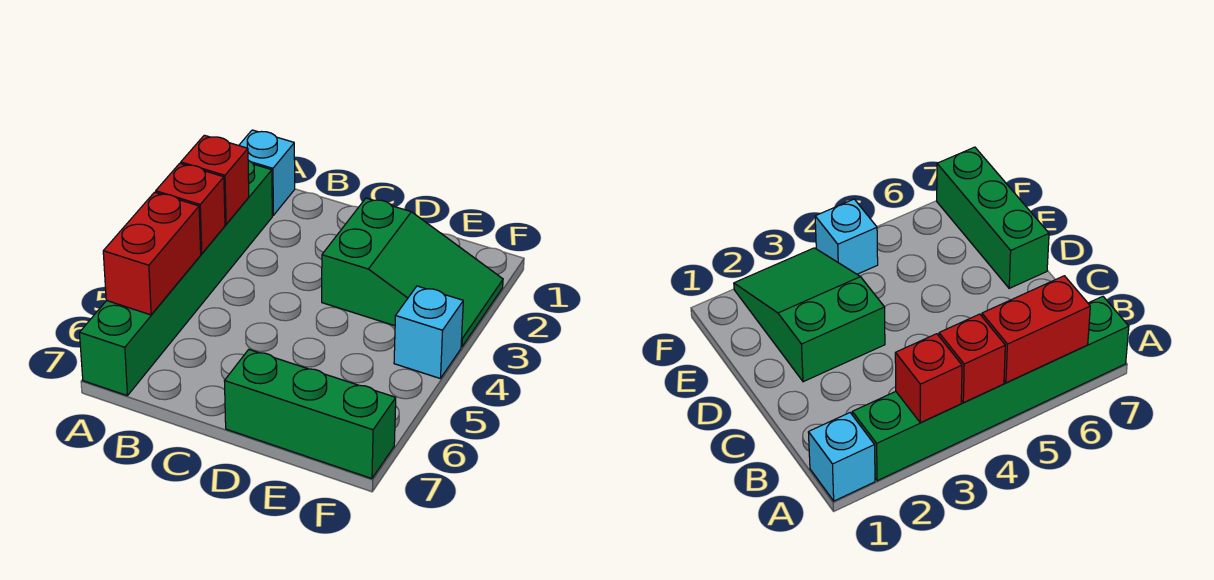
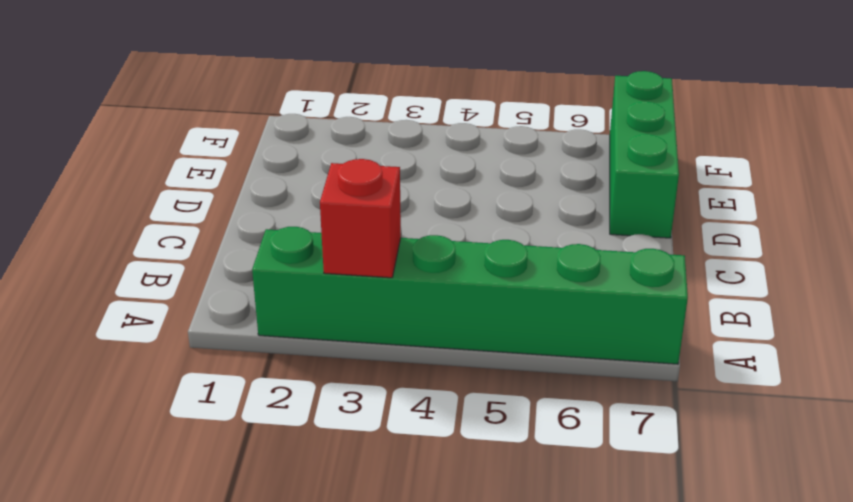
none -> cyan brick A1 level 1
none -> green slope D2:F3 level 1 top D

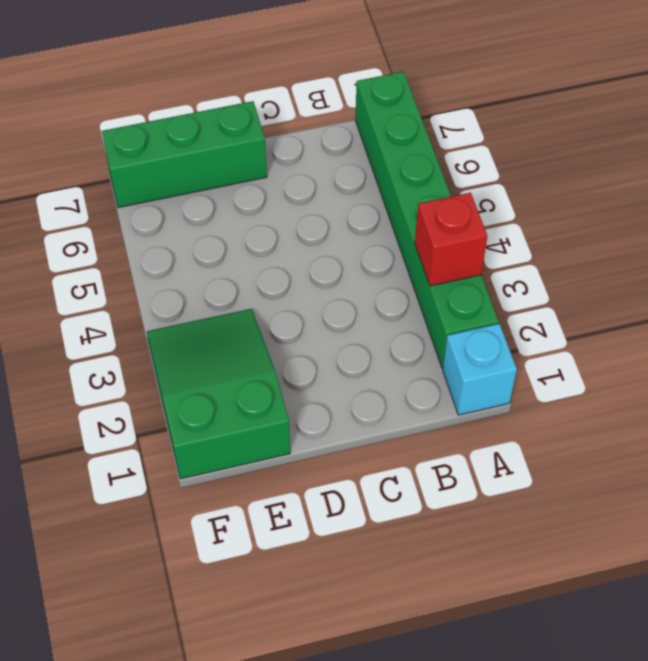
green slope E1:F3 level 1 top 1 -> green slope D2:F3 level 1 top D
none -> cyan brick F4 level 1
none -> red brick A4 level 2

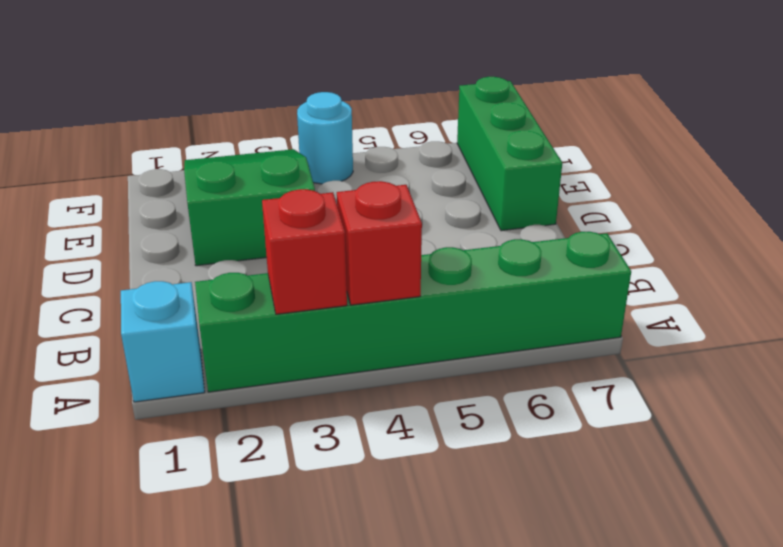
cyan round brick F4 level 1 -> cyan brick F4 level 1
none -> red brick A5:A6 level 2

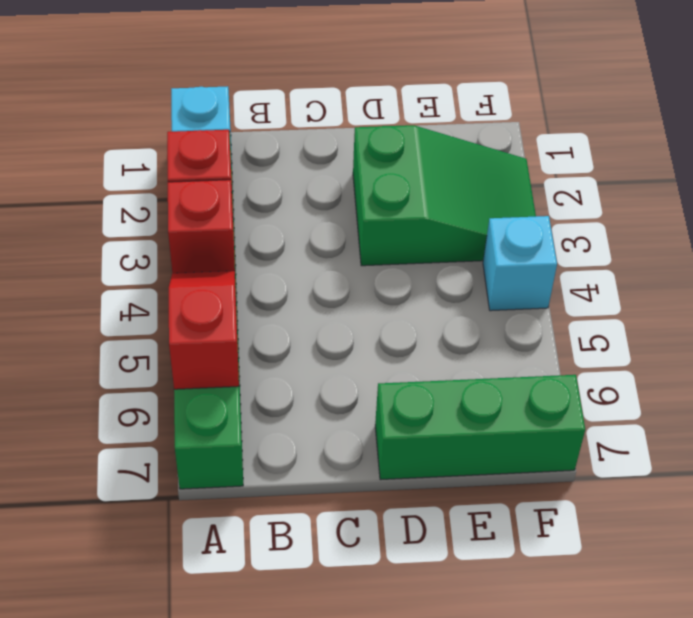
red slope A5:A6 level 2 top 6 -> red brick A5:A6 level 2

